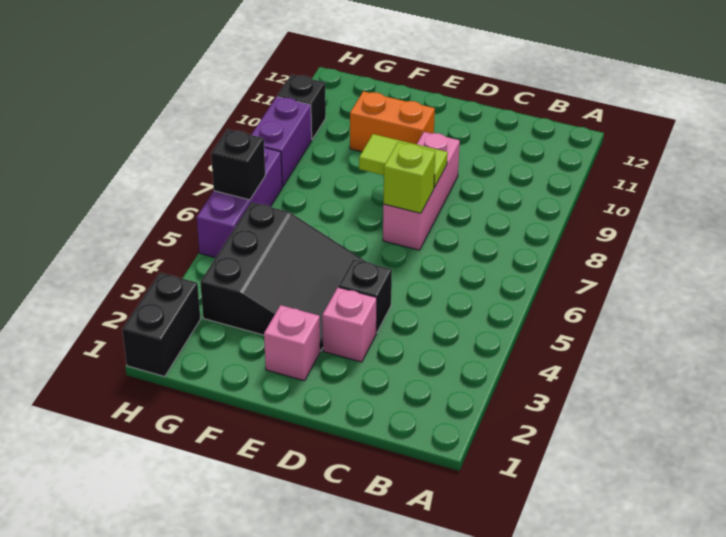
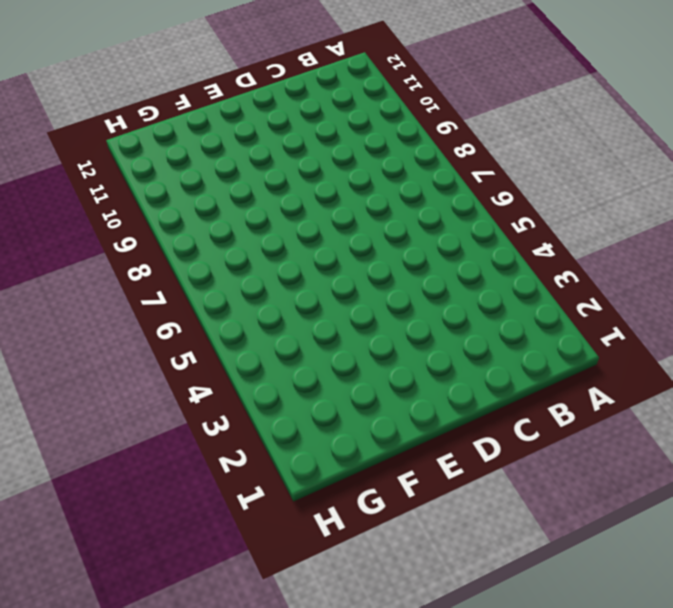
none -> pink brick D3 level 1
none -> black brick D4 level 1
none -> pink brick D7:D9 level 1

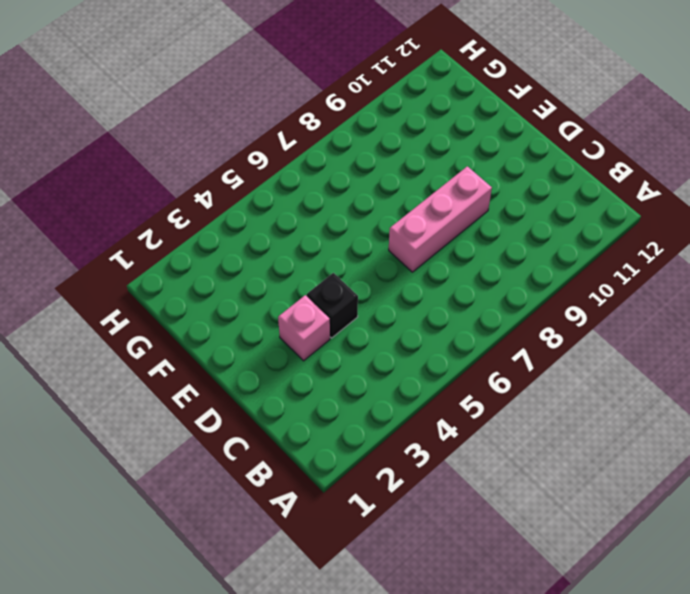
none -> pink brick E2 level 1
none -> black slope E3:G5 level 1 top G
none -> orange brick E10:F10 level 1

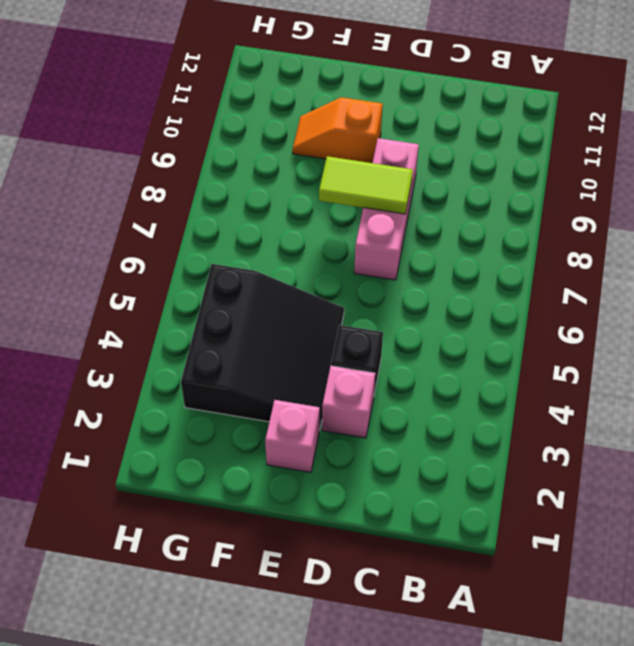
orange slope E10:F10 level 1 top E -> orange brick E10:F10 level 1
none -> black brick H1:H2 level 1
none -> purple brick H5:H7 level 1
none -> purple brick H8:H9 level 1

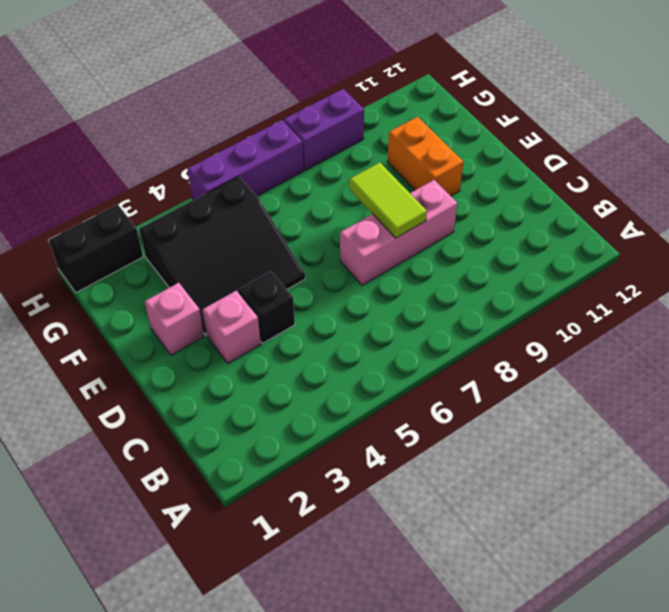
none -> black brick H10 level 1
none -> lime brick D7 level 2
none -> black brick H6 level 2

